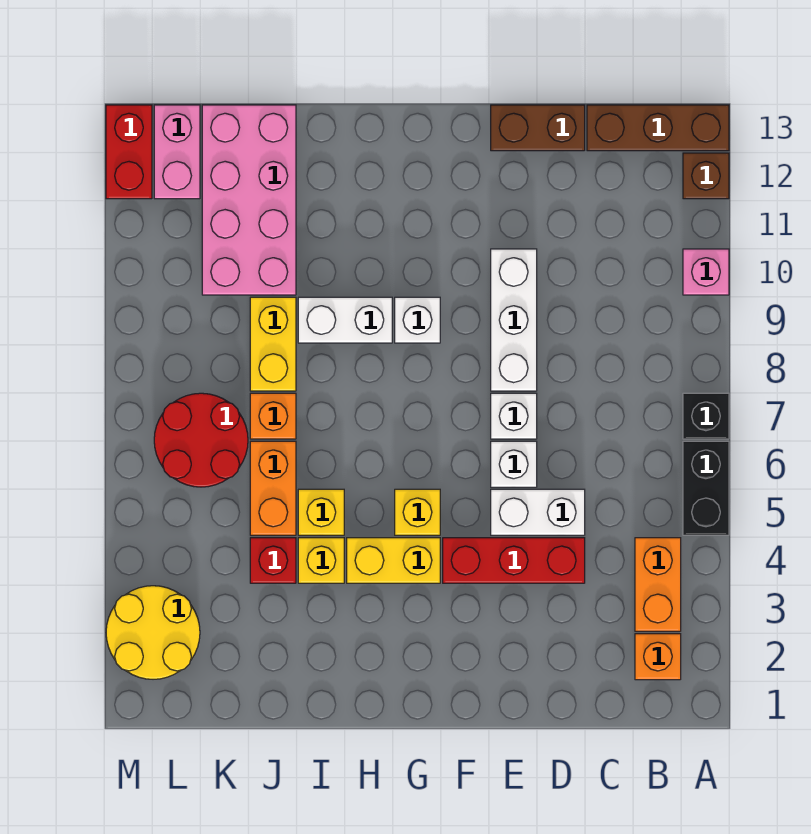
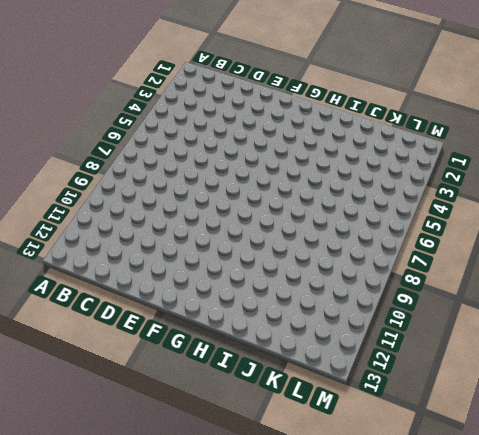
none -> black brick A5:A6 level 1
none -> black brick A7 level 1
none -> pink brick A10 level 1

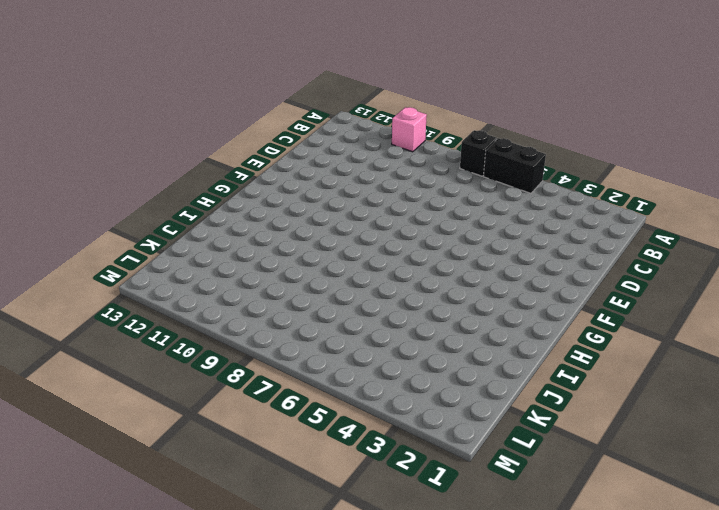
none -> brown brick A12 level 1
none -> brown brick A13:C13 level 1
none -> orange brick B2 level 1

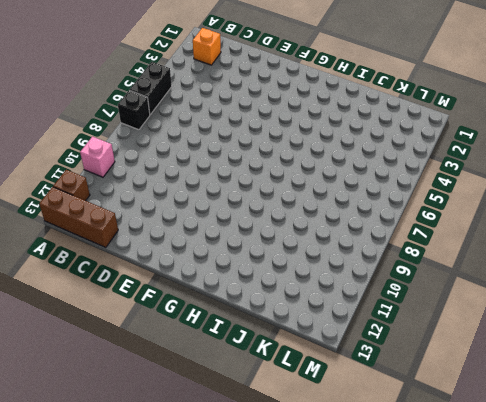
none -> orange brick B3:B4 level 1
none -> red brick D4:F4 level 1
none -> white brick D5:E5 level 1

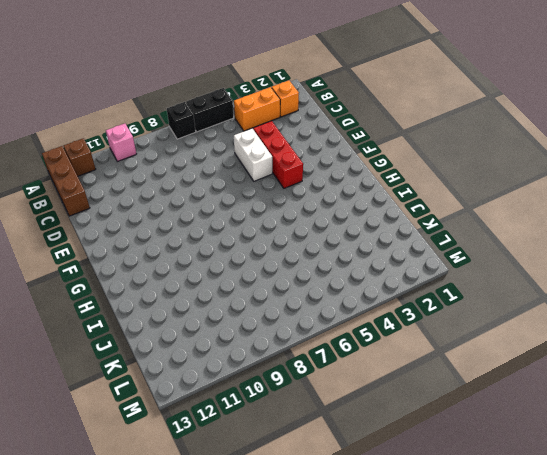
none -> brown brick D13:E13 level 1
none -> white brick E6 level 1
none -> white brick E7 level 1

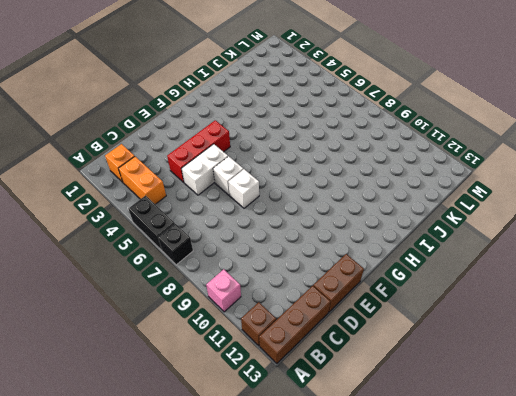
none -> white brick E8:E10 level 1
none -> yellow brick G4:H4 level 1
none -> yellow brick G5 level 1

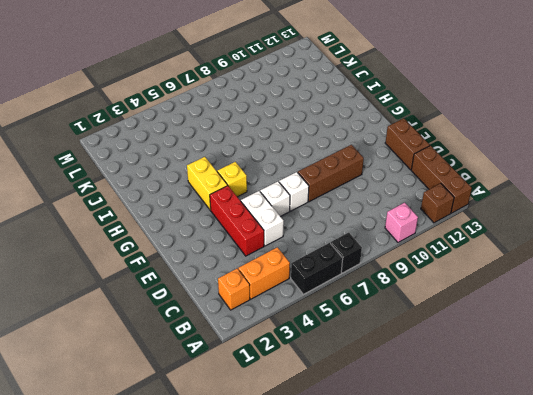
brown brick E8:E10 level 1 -> white brick E8:E10 level 1
none -> white brick G9 level 1
none -> white brick H9:I9 level 1
none -> yellow brick I4 level 1

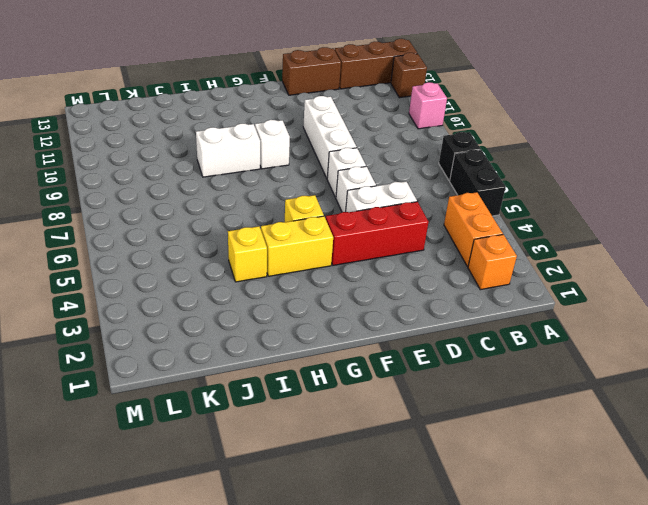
none -> yellow brick I5 level 1
none -> red brick J4 level 1
none -> orange brick J5:J6 level 1

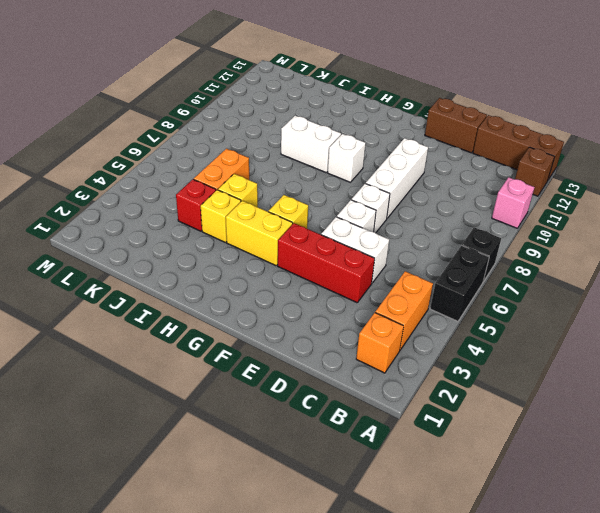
none -> orange brick J7 level 1
none -> yellow brick J8:J9 level 1
none -> pink brick J10:K13 level 1

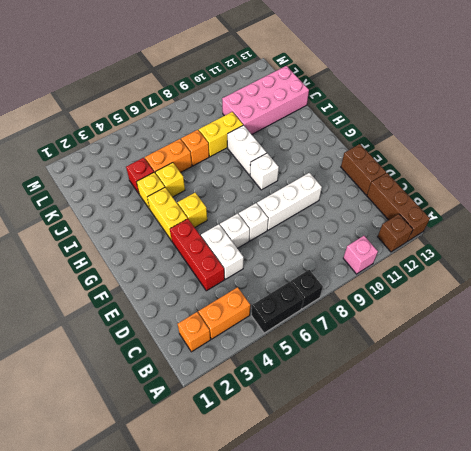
none -> red round brick K6:L7 level 1
none -> yellow round brick L2:M3 level 1
none -> pink brick L12:L13 level 1

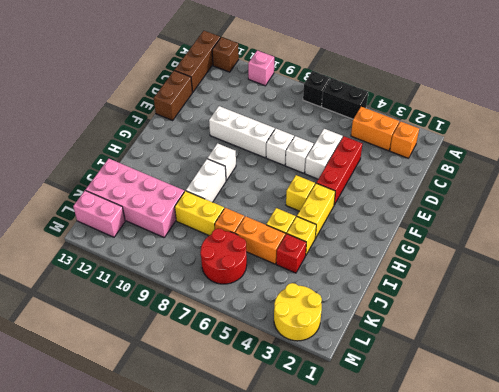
none -> red brick M12:M13 level 1

